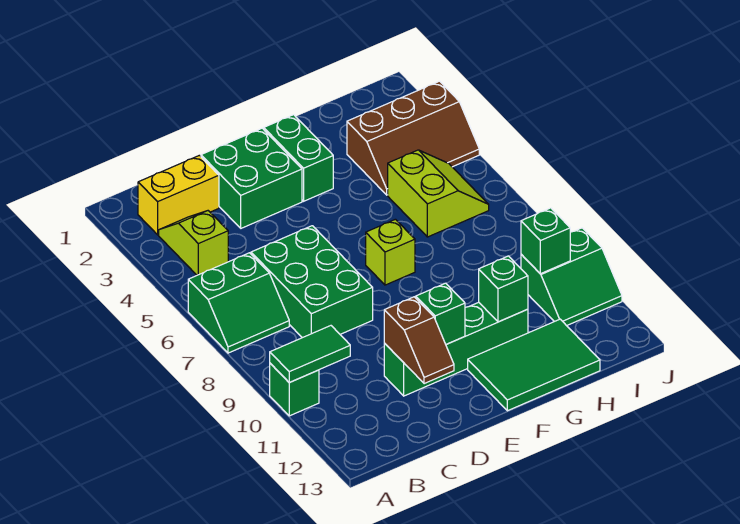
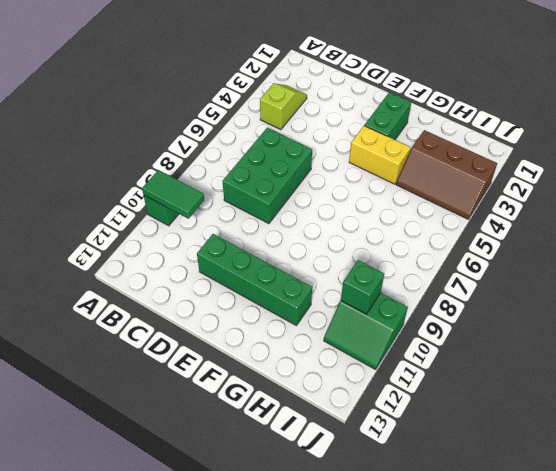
yellow brick F4:G4 level 1 -> yellow brick B2:C2 level 1
none -> green slope A6:B7 level 1 top 6
none -> green brick D2:E3 level 1
none -> lime brick F7 level 1

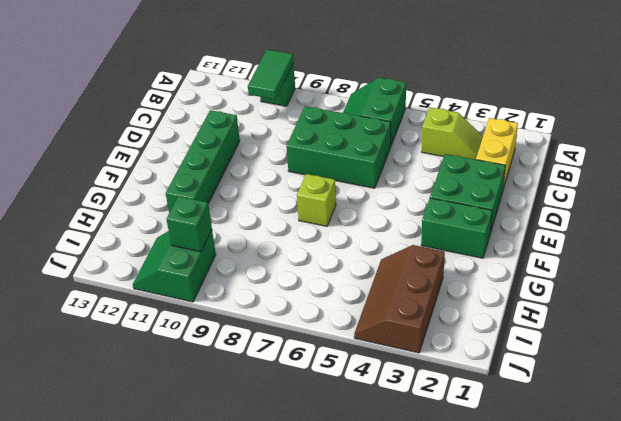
none -> green tile F12:H13 level 1
none -> lime slope H5:I6 level 1 top H
none -> brown slope D11:D12 level 2 top 11

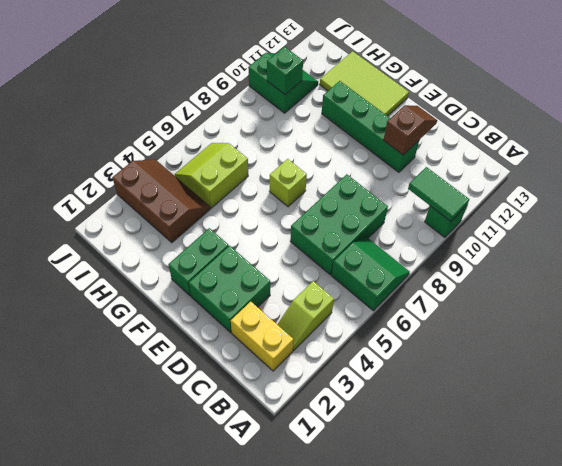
lime tile F12:H13 level 1 -> green tile F12:H13 level 1
none -> green brick E11 level 2
none -> green brick G11 level 2

